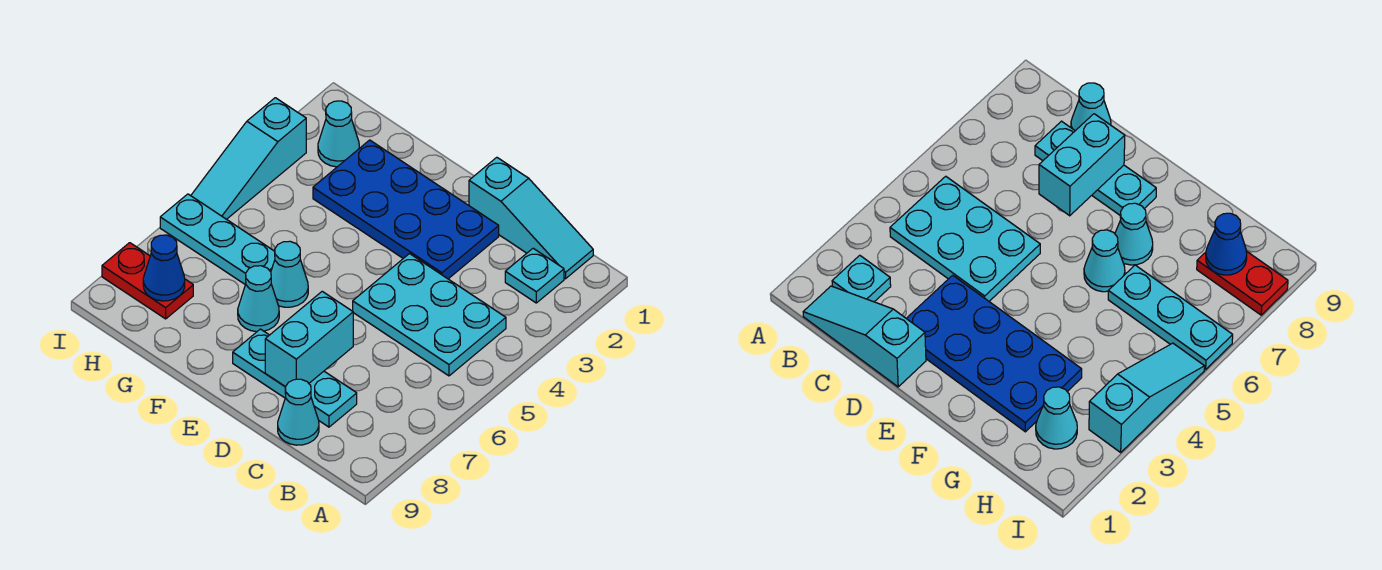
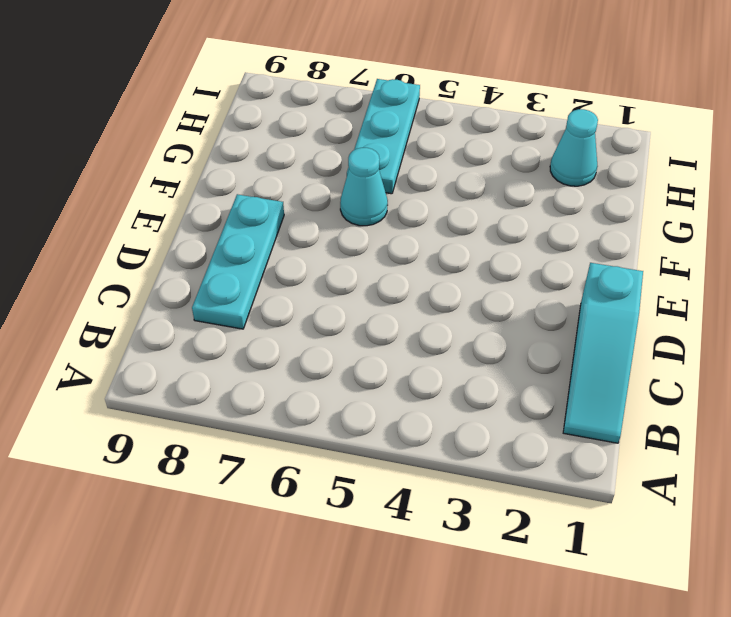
none -> cyan plate B2 level 1
none -> cyan plate B4:D5 level 1
none -> cyan cone C9 level 1

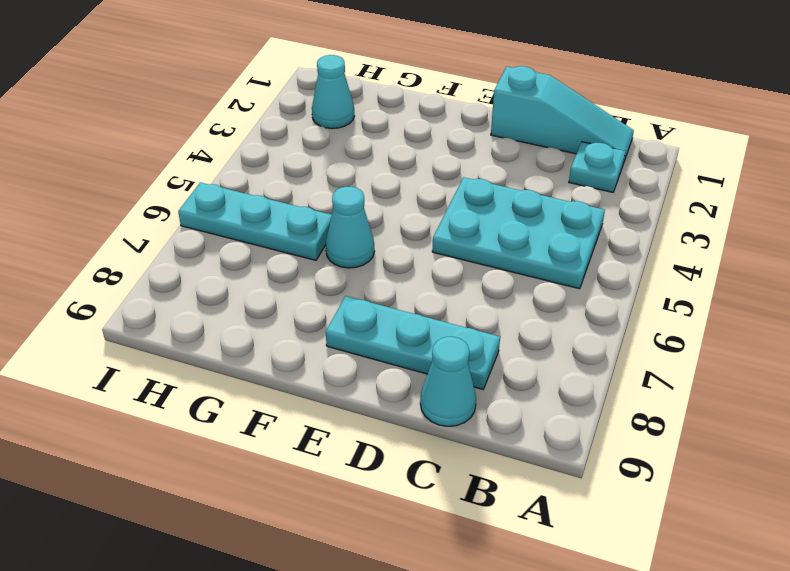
none -> blue plate D2:G3 level 1
none -> cyan cone F7 level 1
none -> red plate H8:I8 level 1

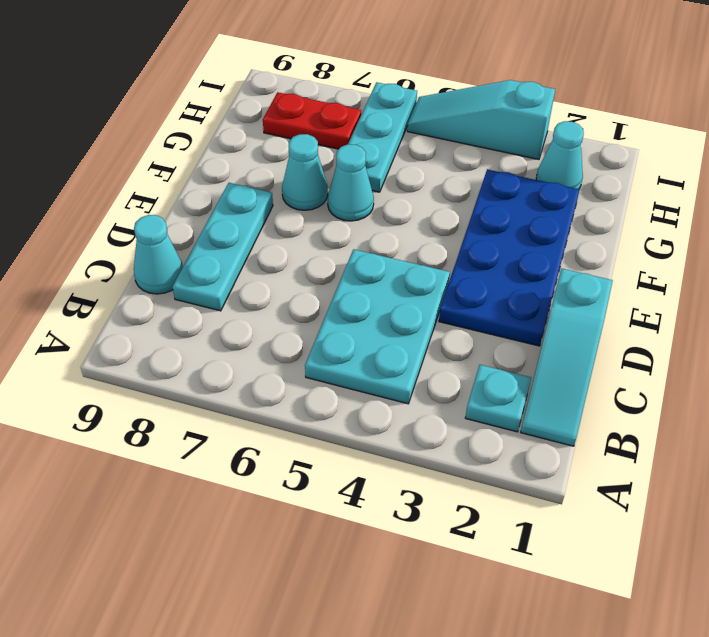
red plate H7:H8 level 1 -> red plate H8:I8 level 1
none -> cyan brick D7:D8 level 2
none -> blue cone H8 level 2

